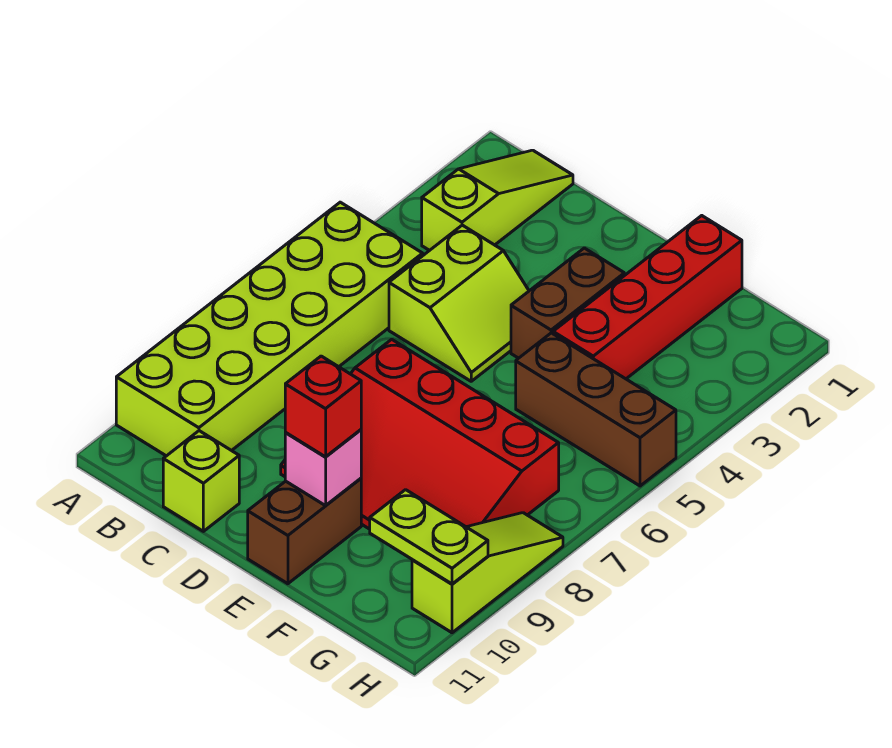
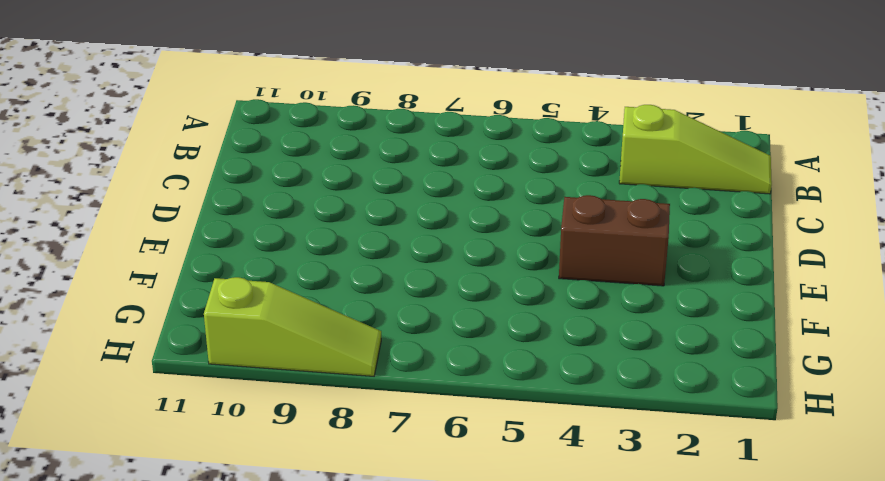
none -> lime brick A5:B10 level 1
none -> lime slope C4:D5 level 1 top C
none -> lime brick C11 level 1

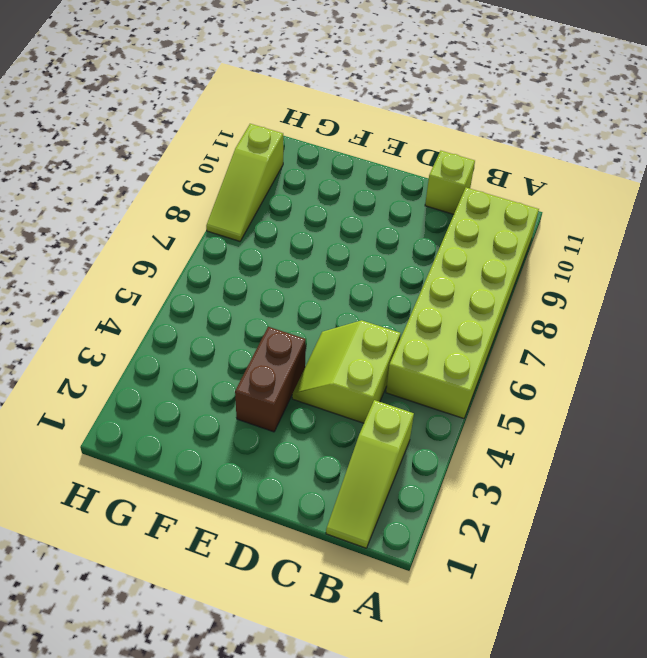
none -> red slope D7:G9 level 1 top 7
none -> brown brick E10:E11 level 1
none -> red brick F1:F4 level 1

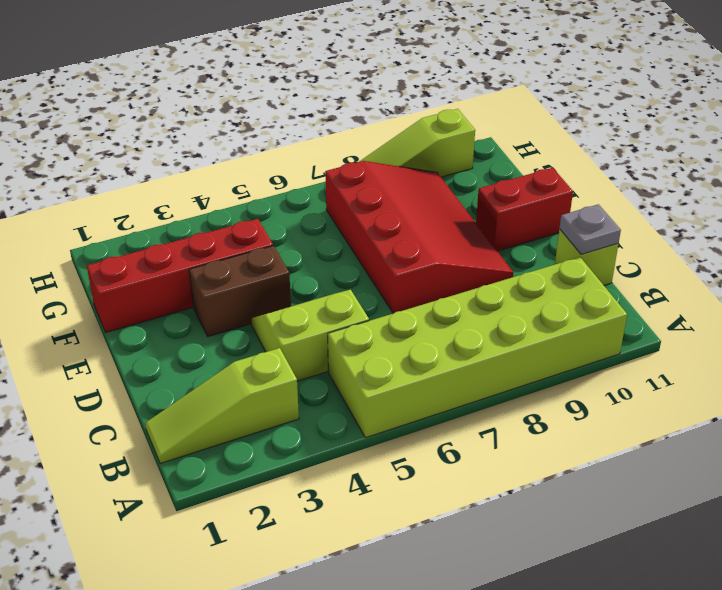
grey plate C11 level 2 -> none
red brick E10:E11 level 1 -> brown brick E10:E11 level 1
none -> brown brick F5:H5 level 1
none -> pink brick E10 level 2
none -> lime plate G10:H10 level 2

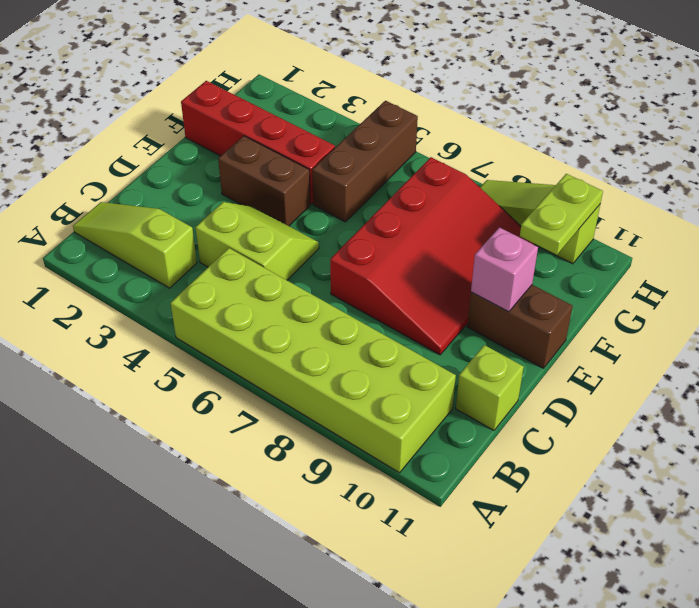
none -> red brick E10 level 3

